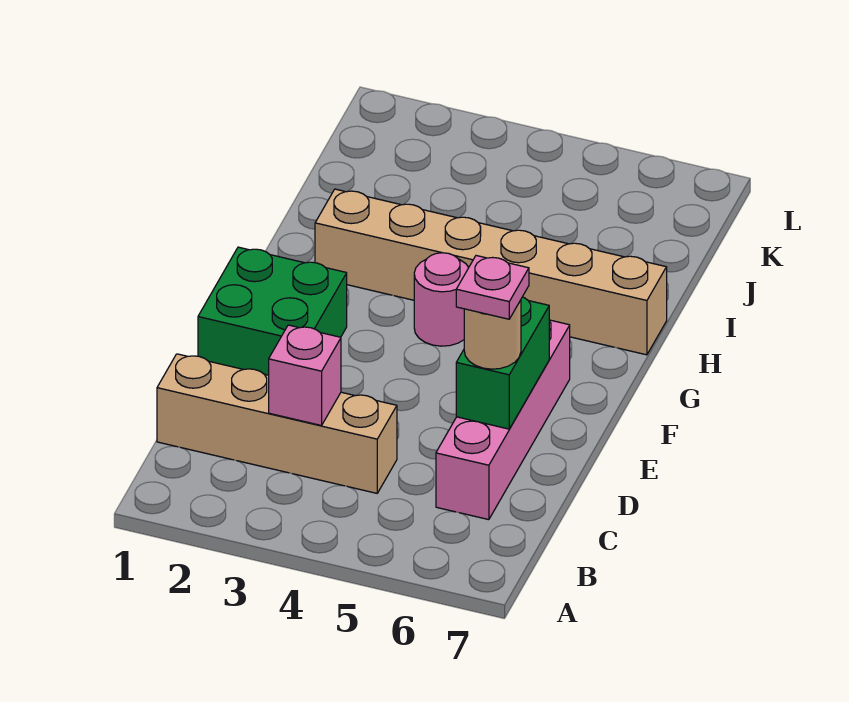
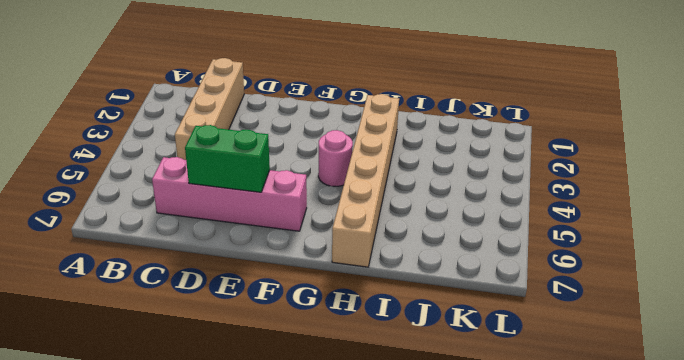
none -> green brick E1:F2 level 1
none -> pink brick C3 level 2

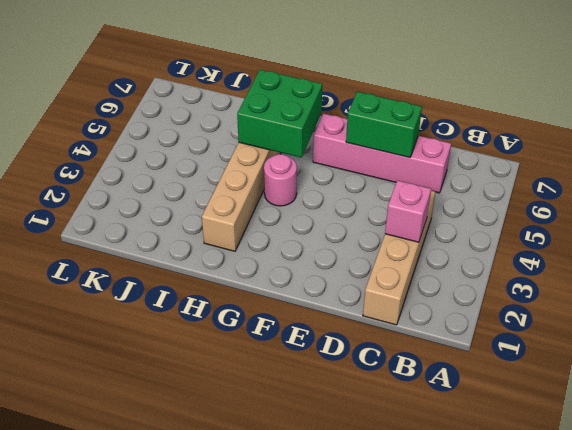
green brick G5:H6 level 2 -> green brick E1:F2 level 1
none -> tan round brick D6 level 3
none -> pink plate D6 level 4

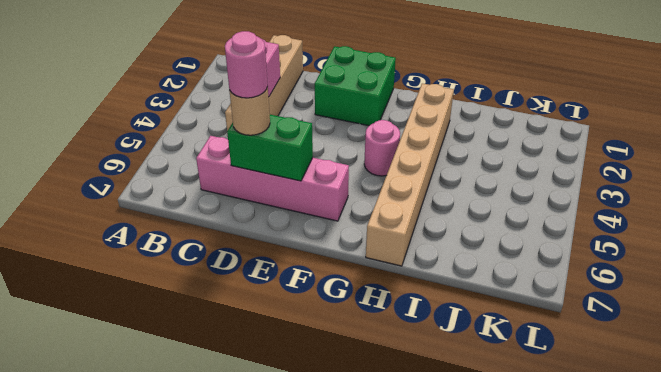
pink round brick D6 level 4 -> pink plate D6 level 4

